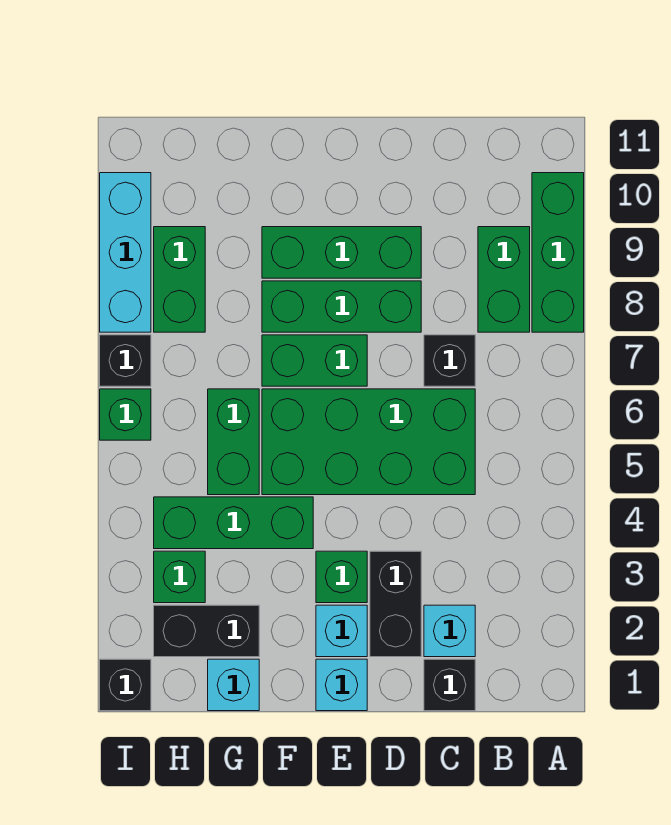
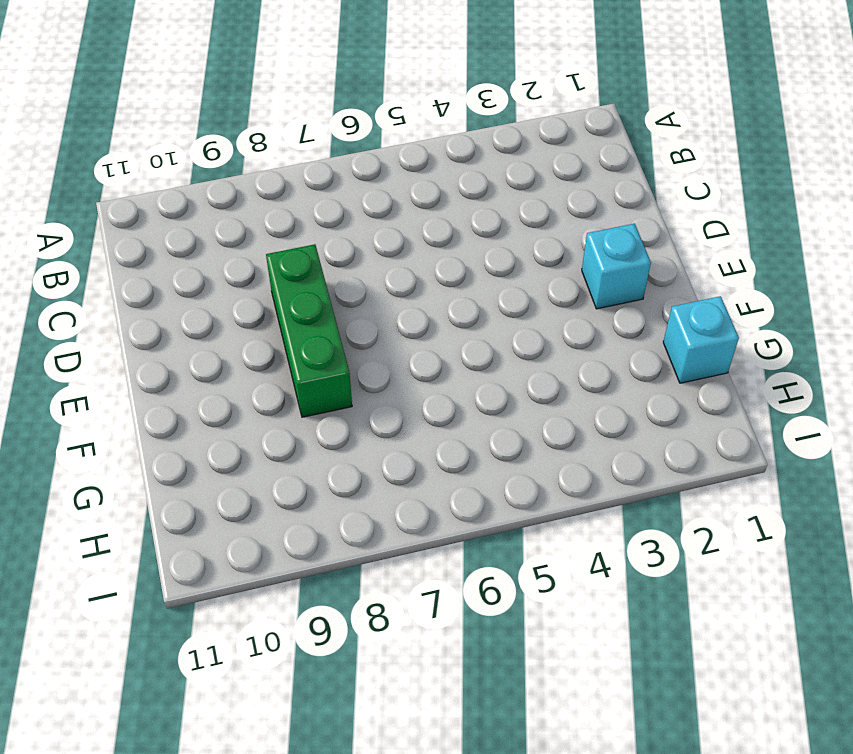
none -> green brick A8:A10 level 1
none -> green brick B8:B9 level 1
none -> black brick C1 level 1

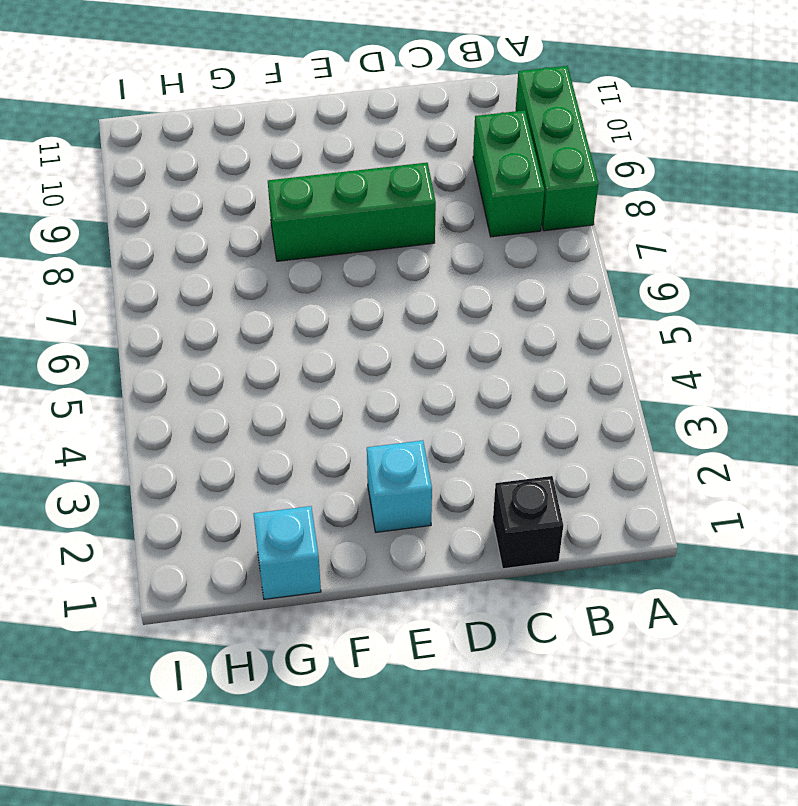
none -> cyan brick C2 level 1
none -> green brick C5:F6 level 1
none -> black brick C7 level 1

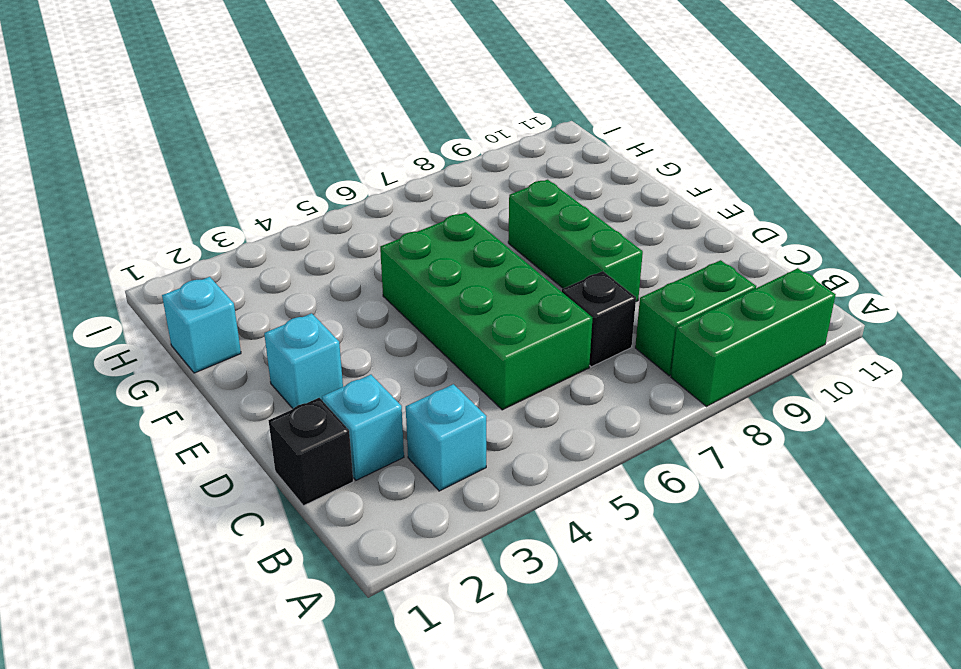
cyan brick B3 level 1 -> cyan brick E1 level 1
none -> black brick D2:D3 level 1
none -> green brick D9:F9 level 1
none -> green brick E3 level 1

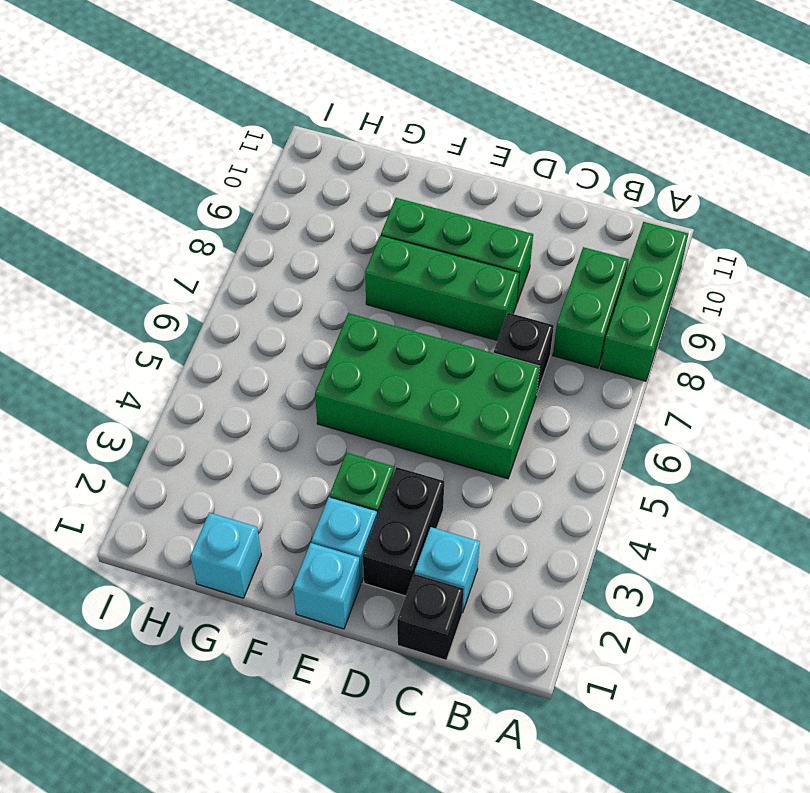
none -> green brick E7:F7 level 1
none -> green brick F4:H4 level 1
none -> black brick G2:H2 level 1

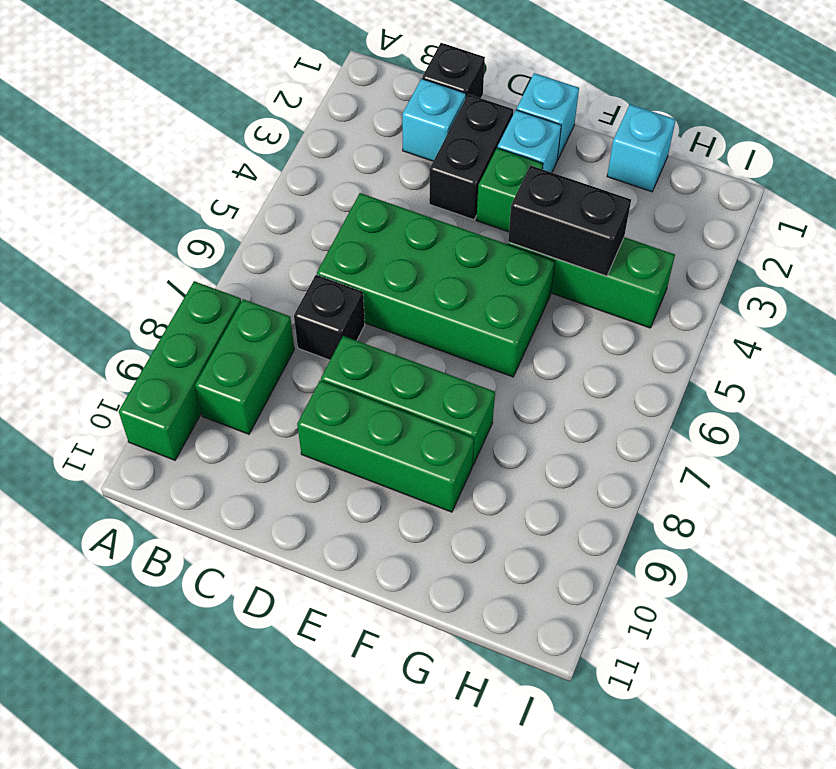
black brick F4:G4 level 2 -> black brick G2:H2 level 1
none -> green brick E7:F7 level 1
none -> green brick G5:G6 level 1
none -> green brick H3 level 1

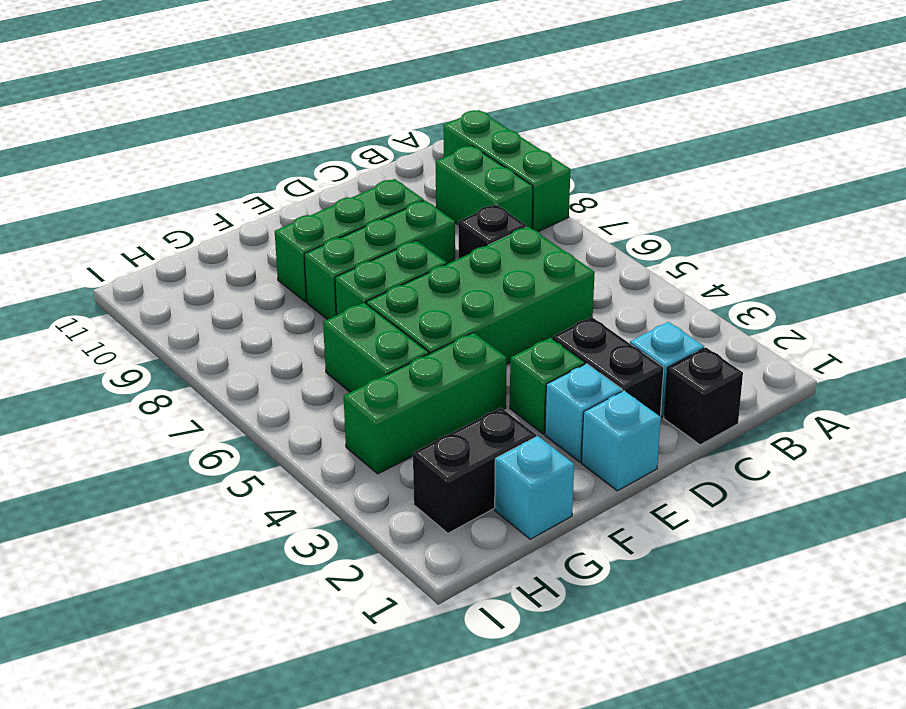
none -> green brick H3 level 1
none -> green brick H8:H9 level 1
none -> black brick I1 level 1

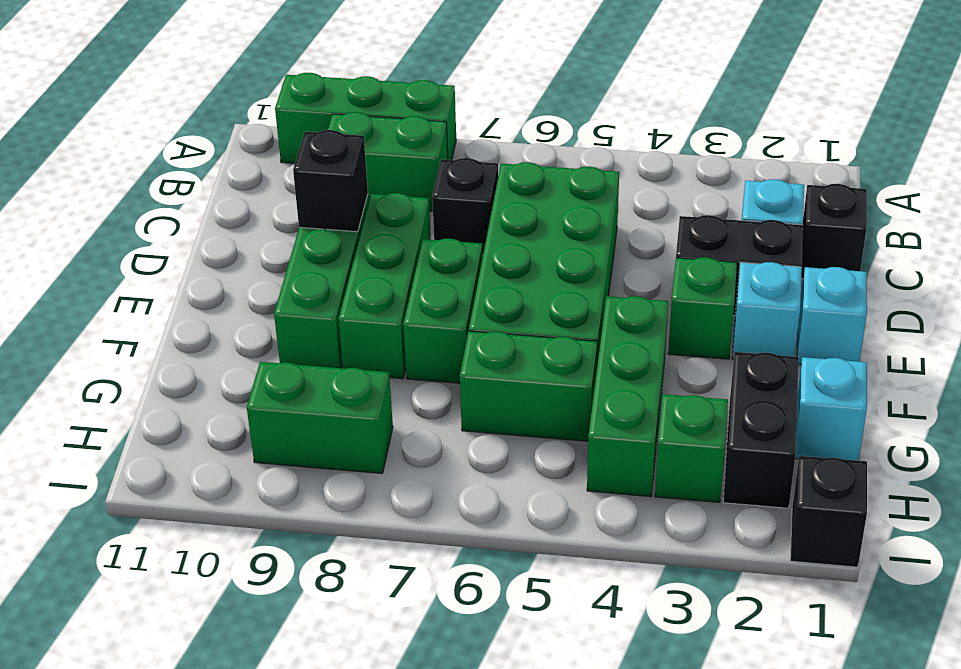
black brick D9 level 2 -> black brick I7 level 1
none -> green brick I6 level 1
none -> cyan brick I8:I10 level 1

